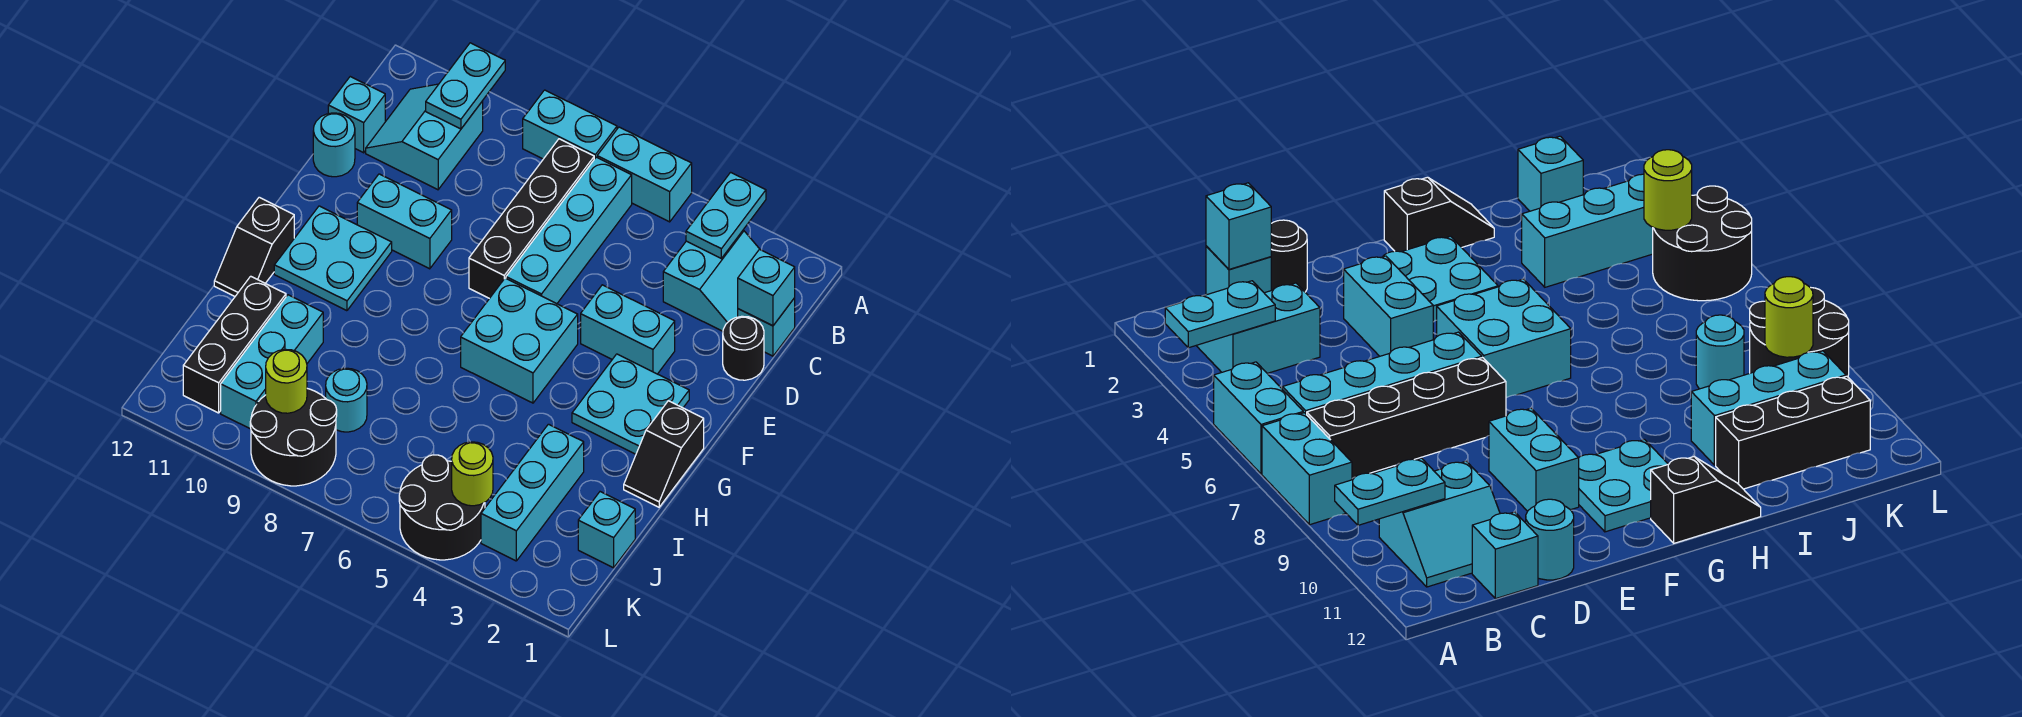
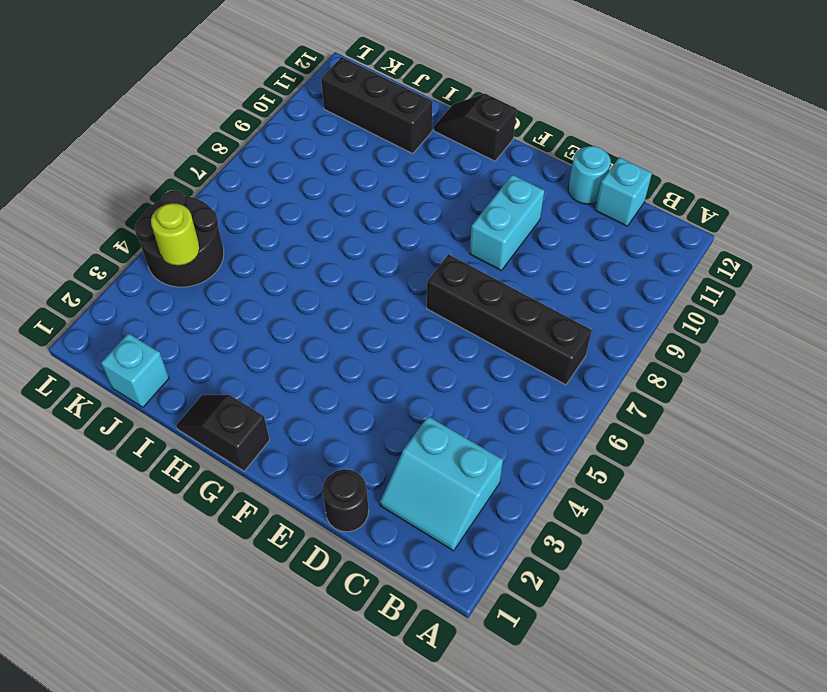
none -> cyan brick A5:A6 level 1
none -> cyan brick A7:A8 level 1
none -> cyan brick B6:E6 level 1

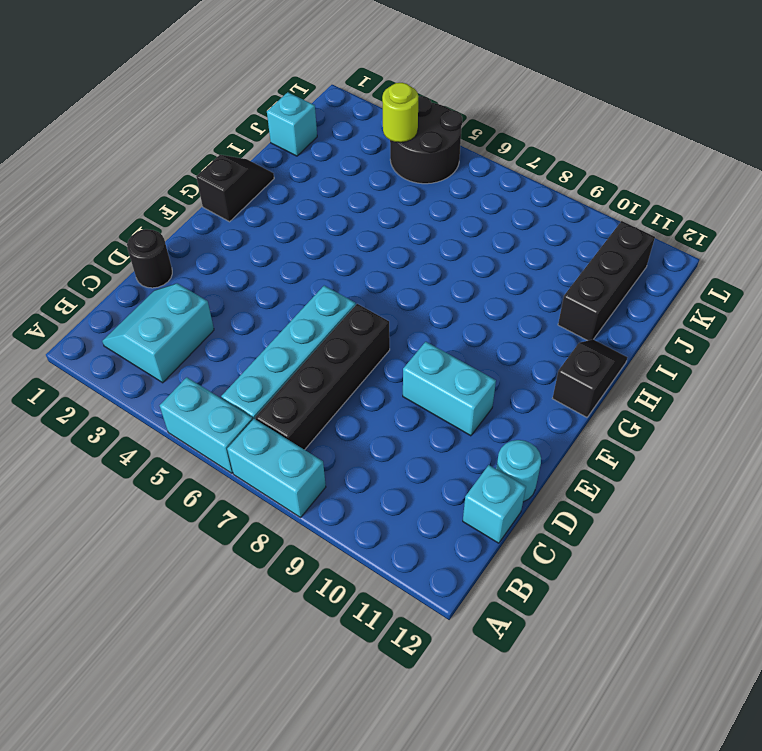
none -> cyan slope B10:C11 level 1 top 10
none -> cyan brick C1 level 1
none -> cyan brick E3:E4 level 1

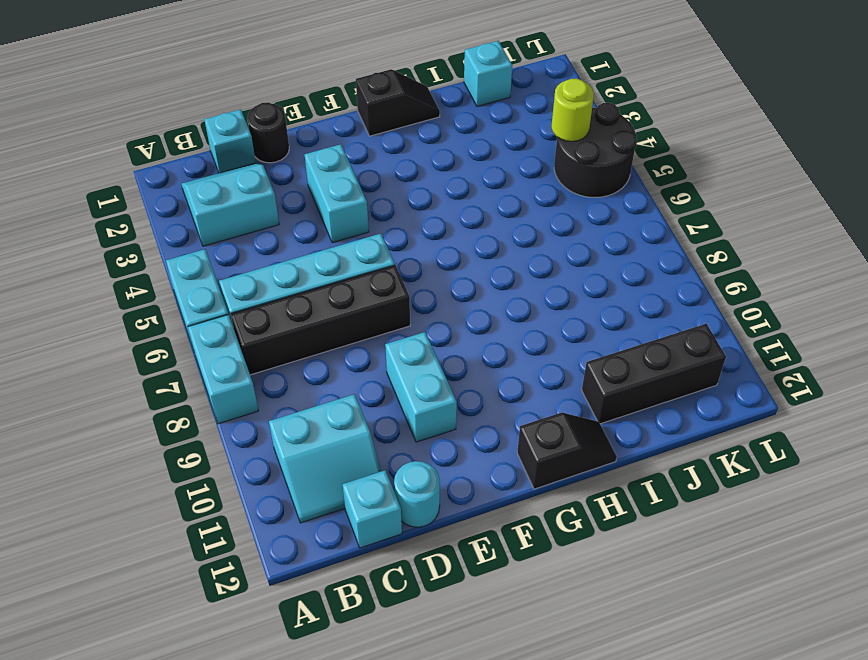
none -> cyan plate F2:G3 level 1
none -> cyan brick F5:G6 level 1
none -> cyan plate F10:G11 level 1

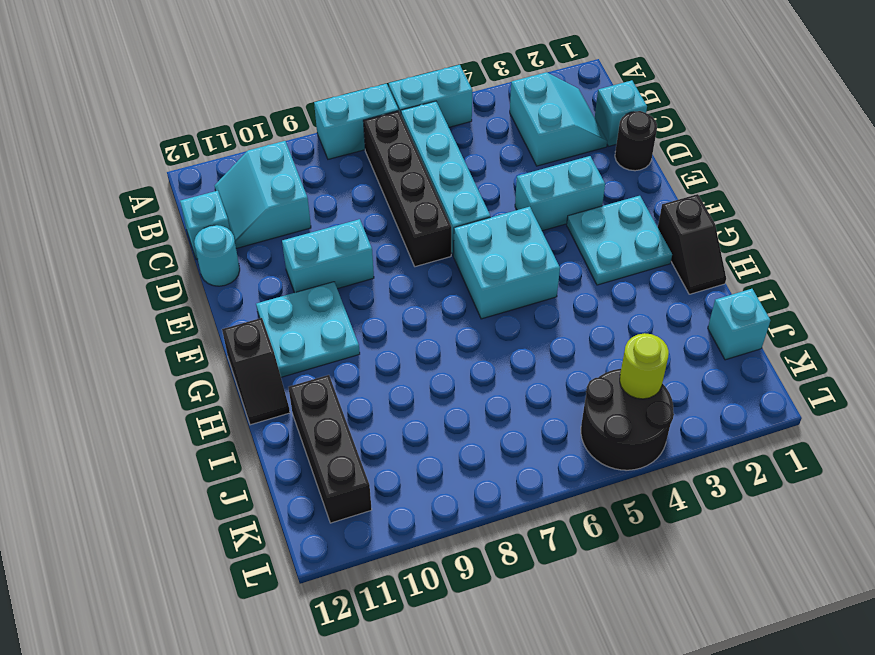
none -> cyan brick I3:K3 level 1
none -> cyan brick I10:K10 level 1
none -> cyan round brick J8 level 1

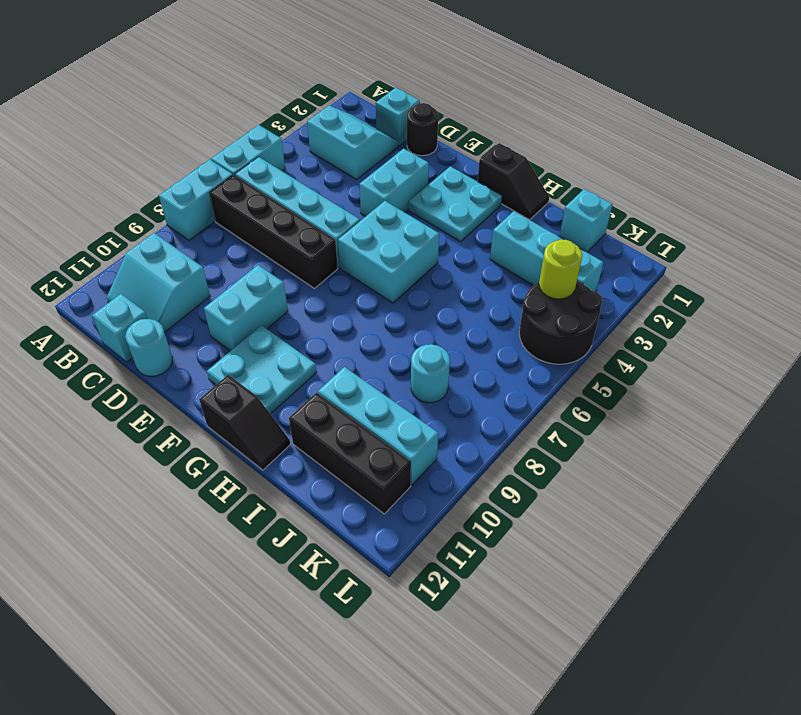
none -> black round brick K8:L9 level 1
none -> cyan plate A3:B3 level 2
none -> cyan plate A10:B10 level 2

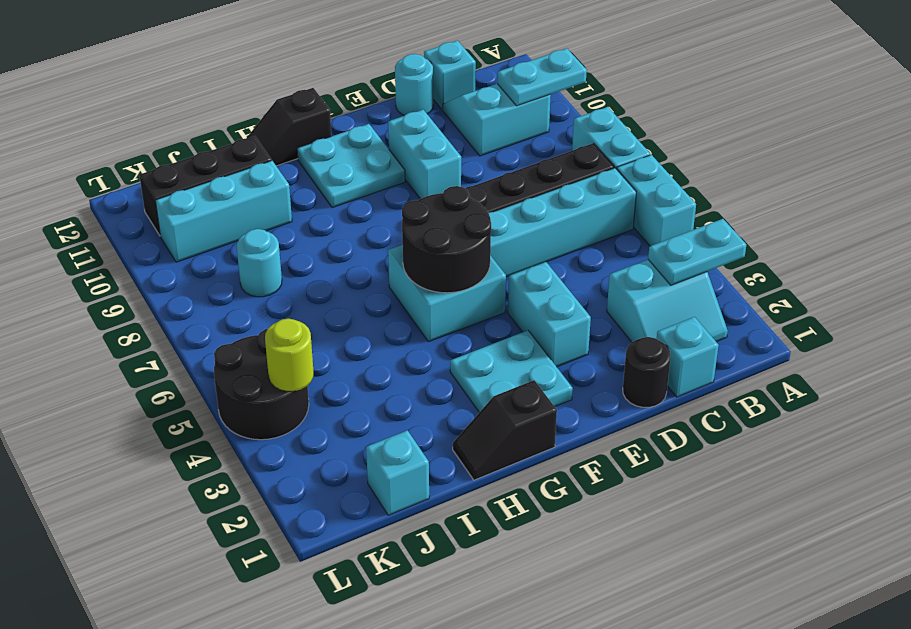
black round brick F5:G6 level 2 -> black round brick K8:L9 level 1
none -> cyan brick I3:K3 level 1
none -> cyan brick C1 level 2
none -> lime round brick K9 level 2

